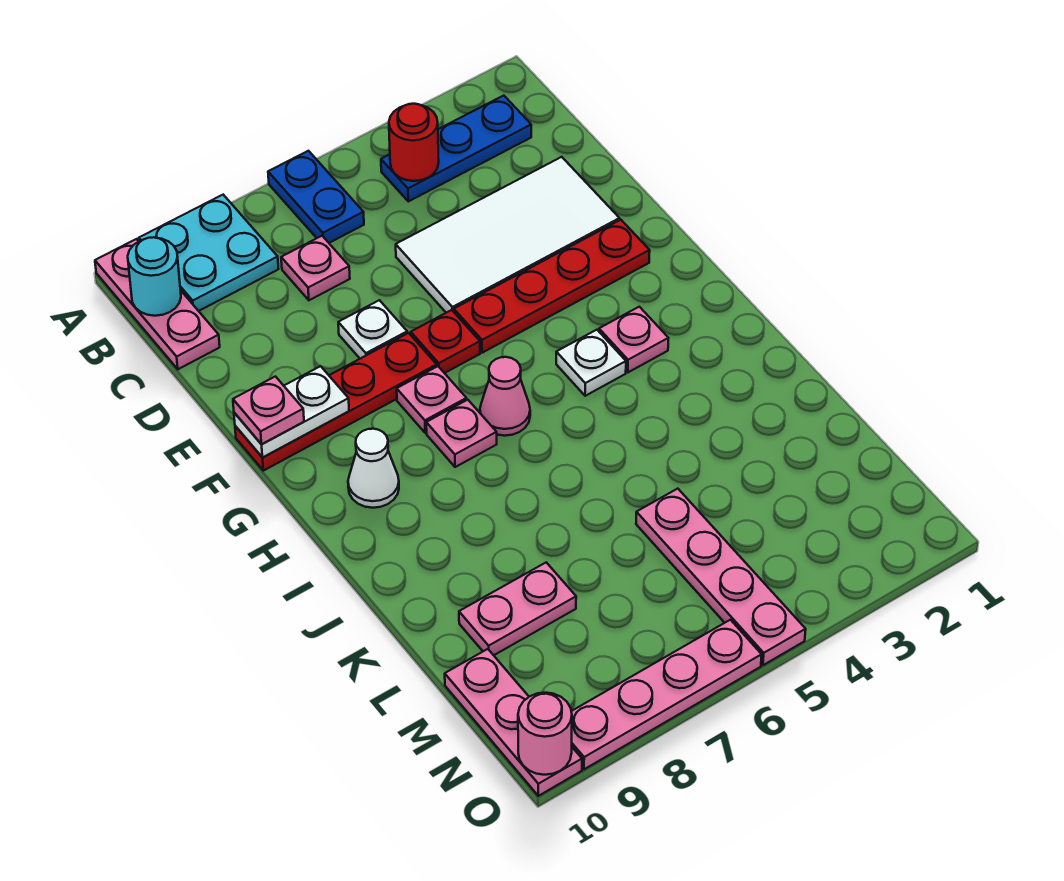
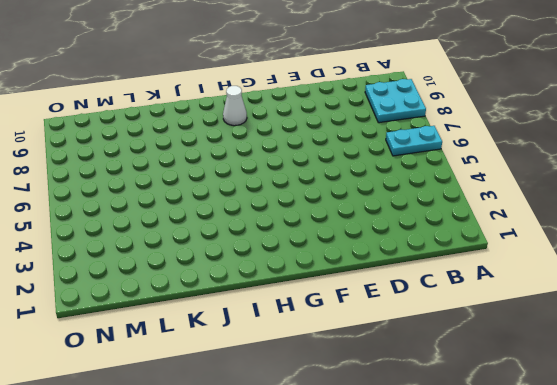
cyan plate A6:B6 level 1 -> blue plate A6:B6 level 1
none -> pink plate A10:C10 level 1
none -> blue plate B2:B4 level 1
none -> pink plate C7 level 1

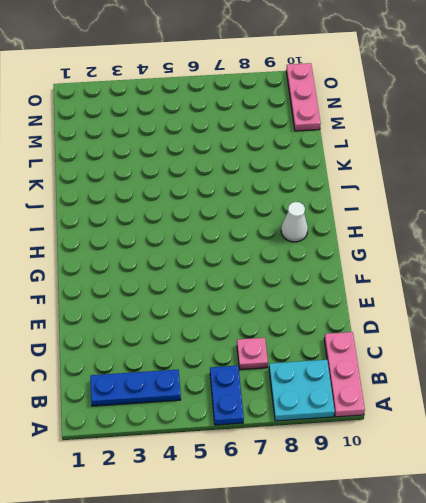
none -> white tile D2:E5 level 1
none -> white plate E7 level 1
none -> red plate F2:F5 level 1

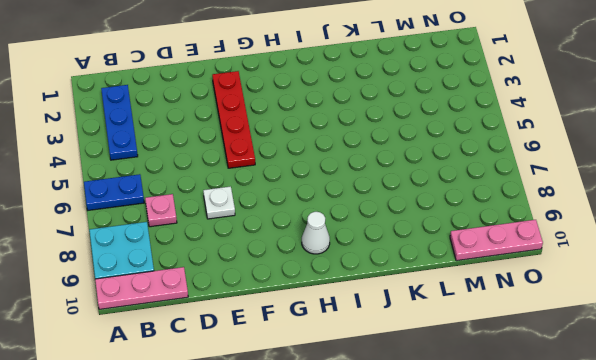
none -> white tile D2:E5 level 1
none -> red plate F6 level 1
none -> red plate F7:F10 level 1

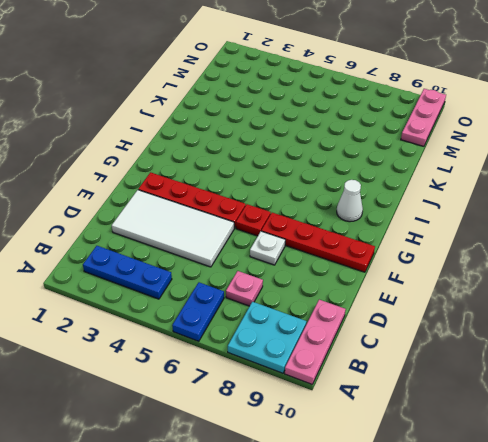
none -> pink plate G7 level 1
none -> pink plate H3 level 1
none -> white plate H4 level 1

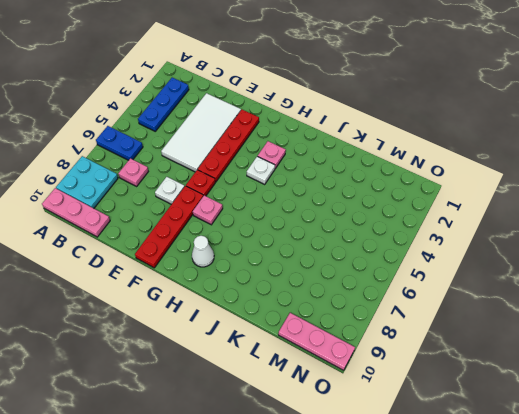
none -> pink cone H6 level 1
none -> pink plate H7 level 1
none -> pink plate L5:O5 level 1

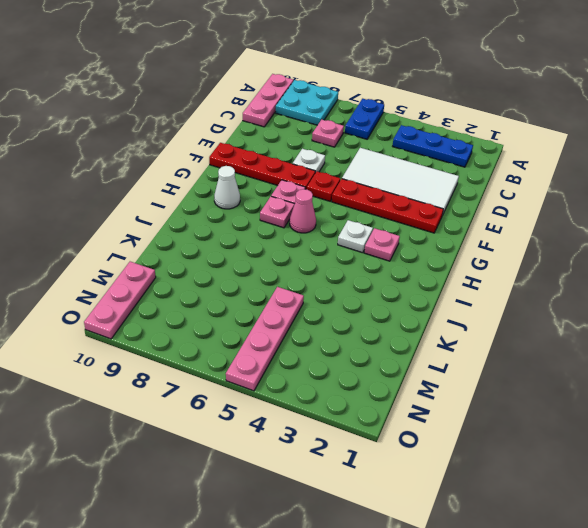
none -> pink plate L8:L9 level 1
none -> pink plate O6:O9 level 1
none -> red round brick B4 level 2

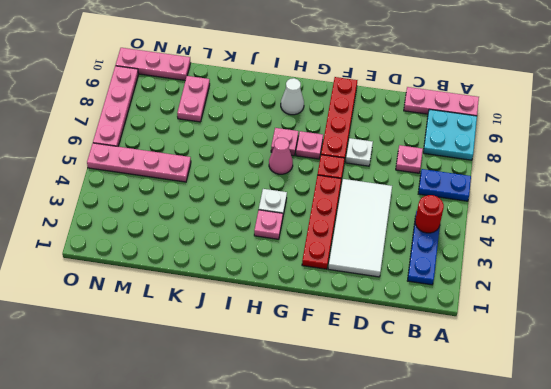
none -> cyan round brick B10 level 2
none -> white plate F9:F10 level 2
none -> pink round brick O10 level 2

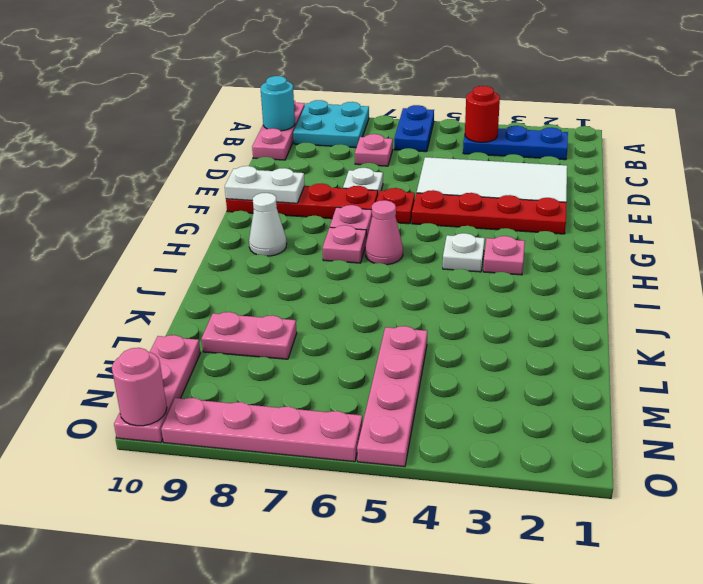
none -> pink plate F10 level 3

